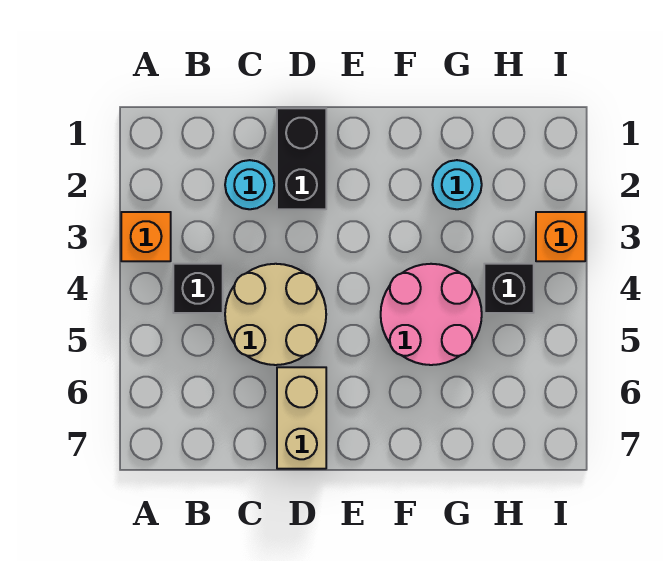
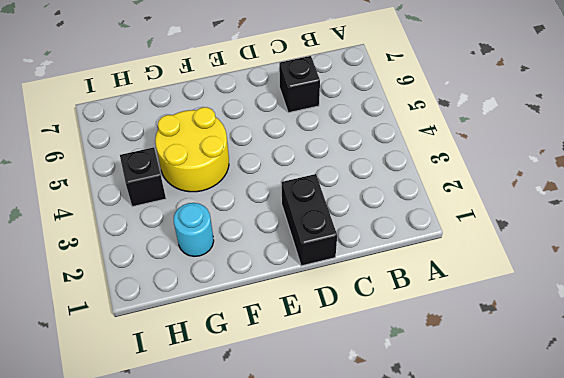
black brick C6 level 1 -> black brick B4 level 1
yellow round brick F4:G5 level 1 -> pink round brick F4:G5 level 1
none -> orange brick A3 level 1
none -> cyan round brick C2 level 1

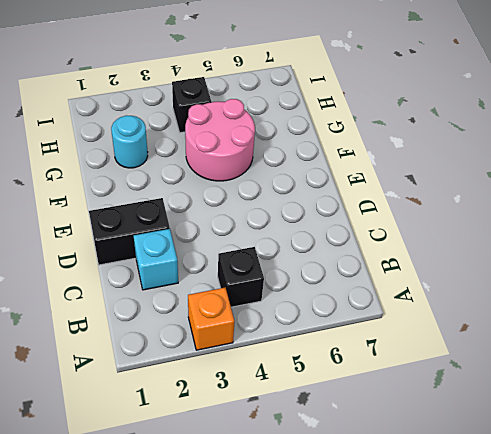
cyan brick C2 level 1 -> cyan round brick C2 level 1
none -> tan round brick C4:D5 level 1
none -> tan brick D6:D7 level 1

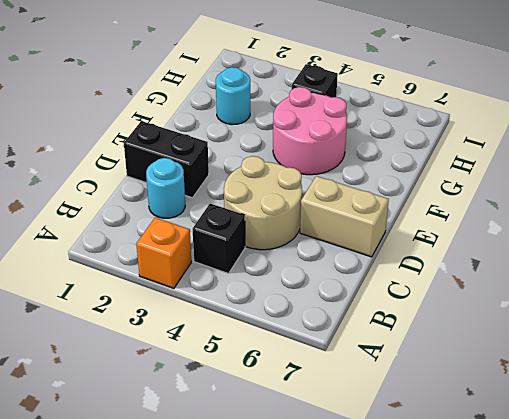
none -> orange brick I3 level 1

